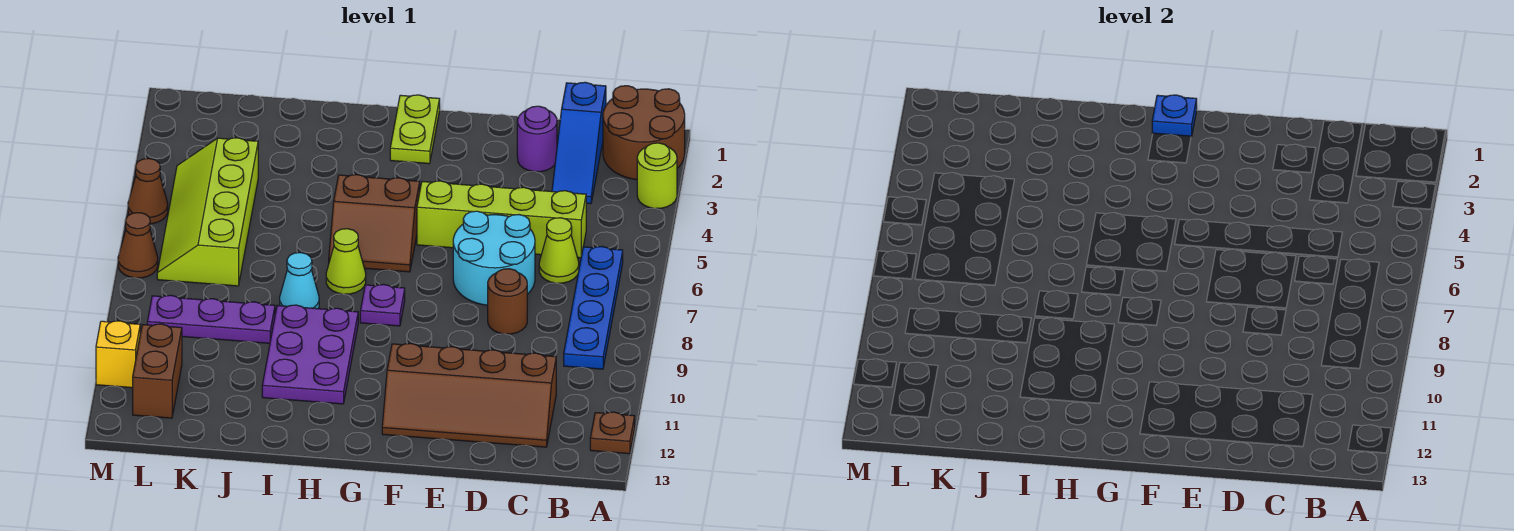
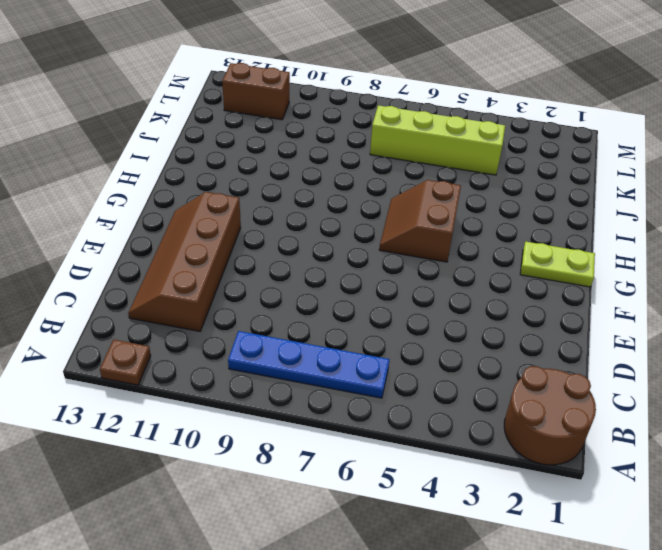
none -> lime round brick A3 level 1
none -> blue slope C1:C3 level 1 top 1
none -> lime brick C5:F5 level 1

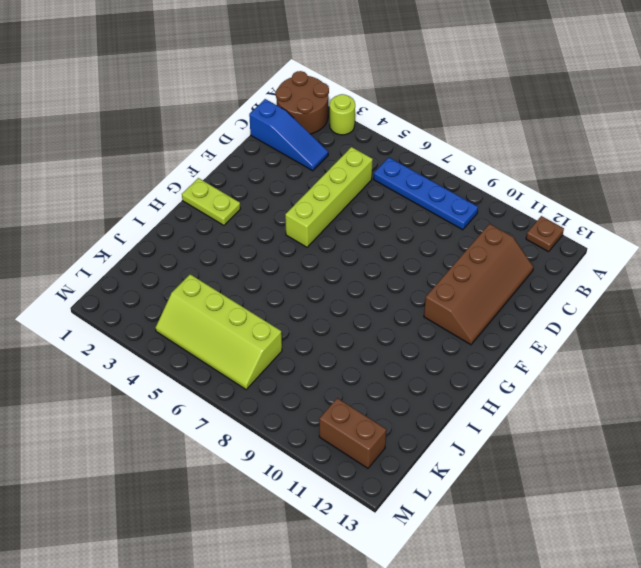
none -> lime cone C6 level 1
none -> purple round brick D2 level 1
none -> cyan round brick D6:E7 level 1

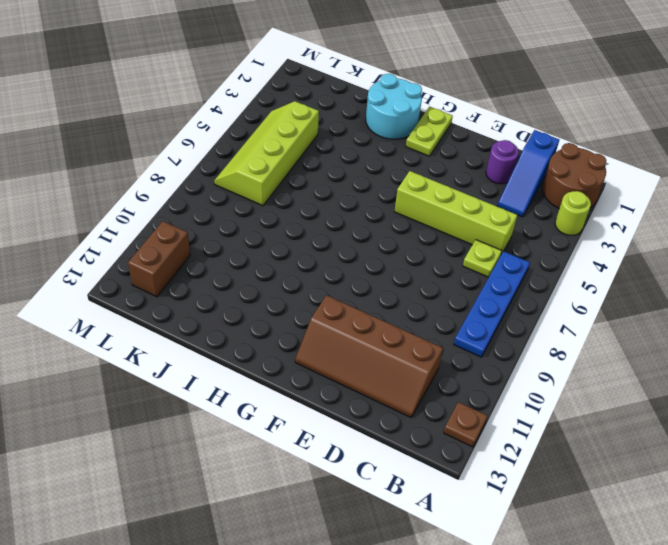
lime plate C6 level 1 -> lime cone C6 level 1
cyan round brick H1:I2 level 1 -> cyan round brick D6:E7 level 1
none -> brown round brick D8 level 1
none -> brown slope G5:H6 level 1 top 5
none -> purple plate G8 level 1

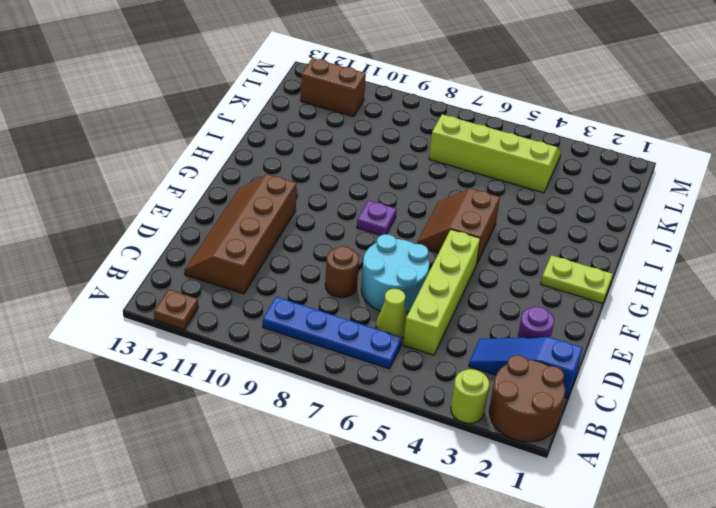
none -> lime cone H7 level 1
none -> purple plate H9:I11 level 1
none -> cyan cone I8 level 1

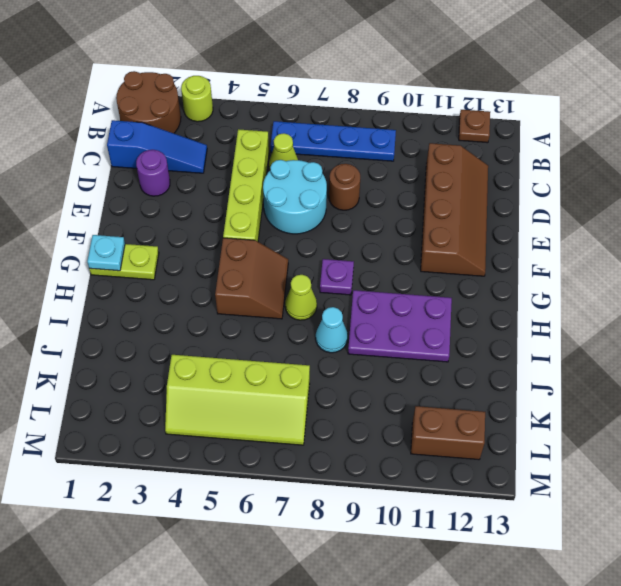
cyan plate G1 level 2 -> blue plate G1 level 2
none -> purple plate J9:L9 level 1
none -> brown cone M5 level 1
none -> brown cone M7 level 1

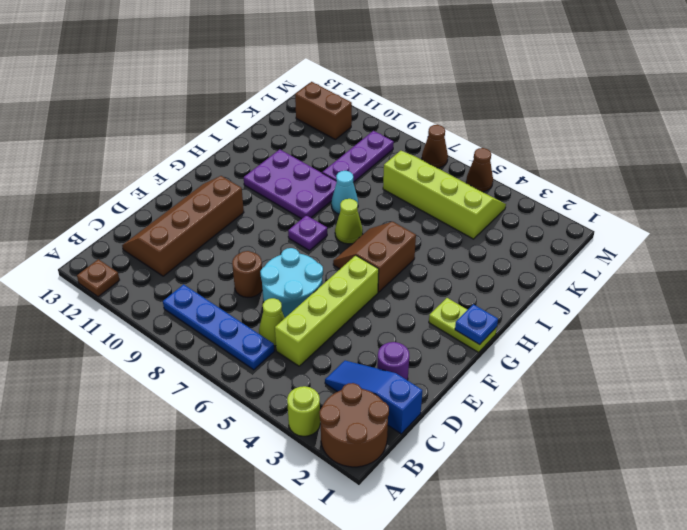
none -> yellow brick M11 level 1

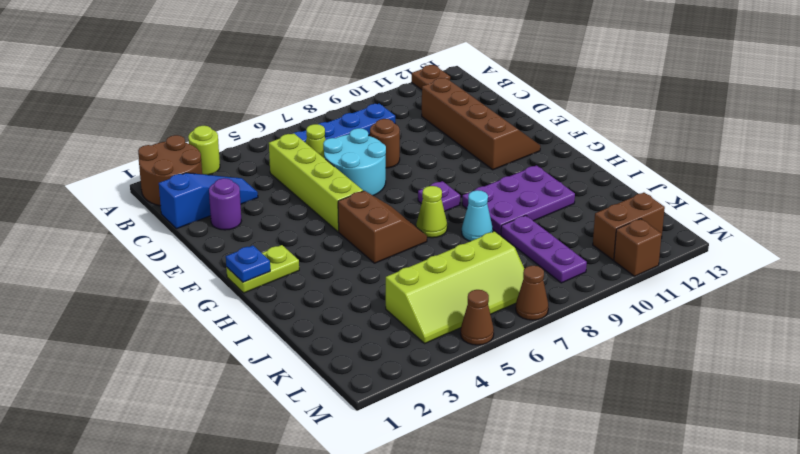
brown brick M11 level 1 -> yellow brick M11 level 1

